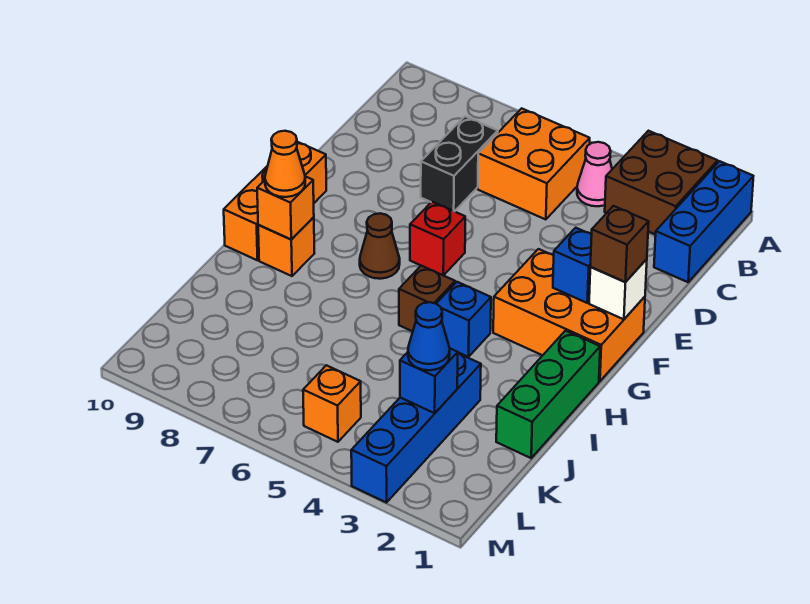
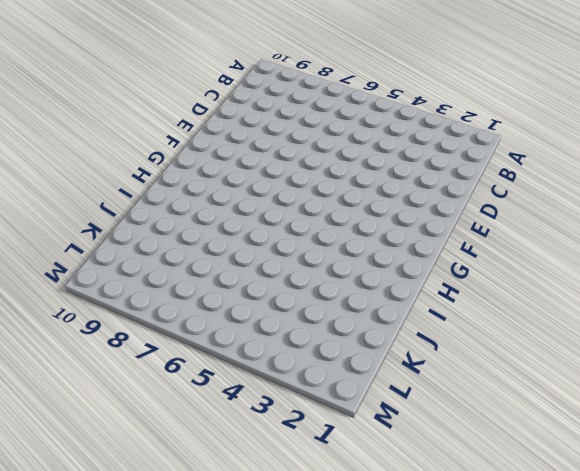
none -> blue brick A1:C1 level 1
none -> brown brick A2:B3 level 1
none -> pink cone B4 level 1

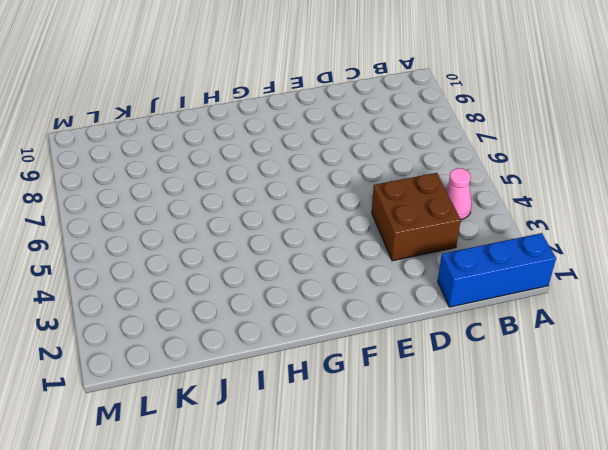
brown brick C3:D4 level 1 -> brown brick A2:B3 level 1
none -> orange brick B5:C6 level 1
none -> black brick C7:D7 level 1
none -> orange brick F1:G3 level 1

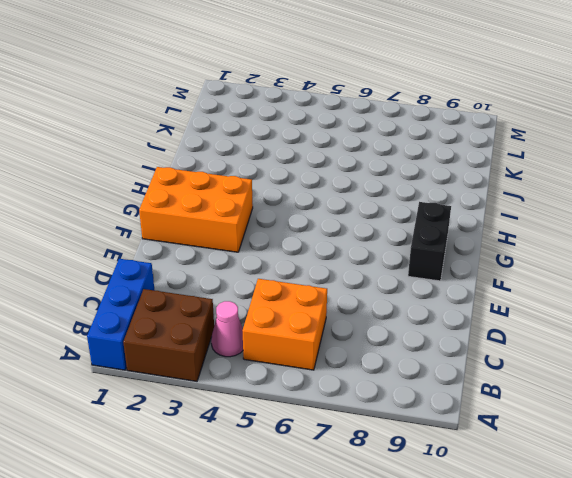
black brick F9:G9 level 1 -> black brick C7:D7 level 1
none -> red brick F6 level 1
none -> orange brick F10:H10 level 1
none -> brown cone G7 level 1

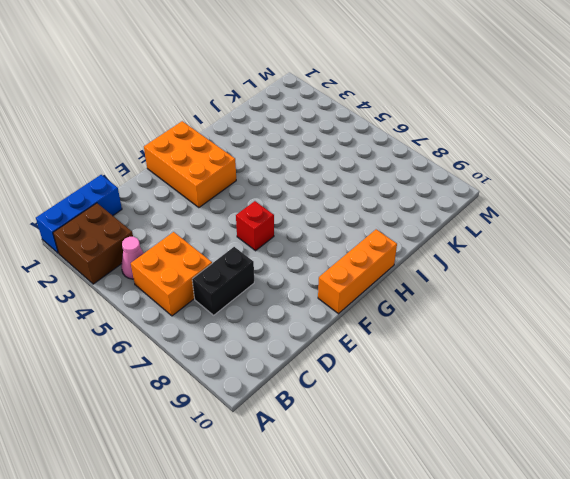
none -> brown cone G7 level 1
none -> green brick H1:J1 level 1
none -> blue brick H4 level 1

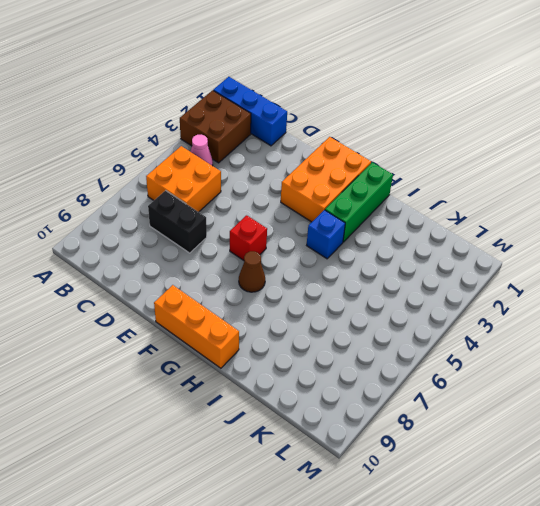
green brick H1:H3 level 1 -> green brick H1:J1 level 1
none -> brown brick H5 level 1
none -> orange brick H9 level 1
none -> blue brick J3:M3 level 1

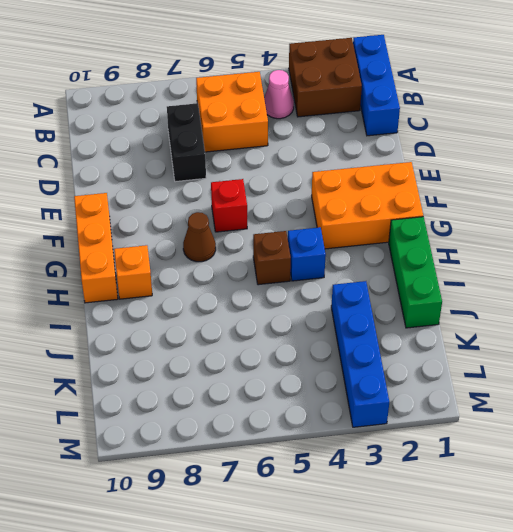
none -> orange brick L5 level 1
none -> white brick F1 level 2
none -> blue brick F2 level 2

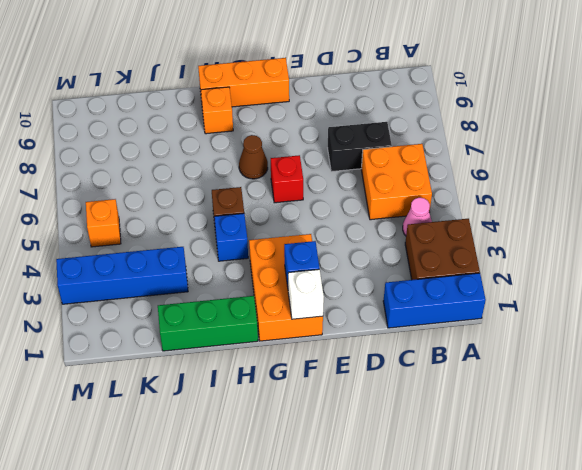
none -> orange brick H9 level 2
none -> blue brick K3 level 2
none -> brown brick F1 level 3

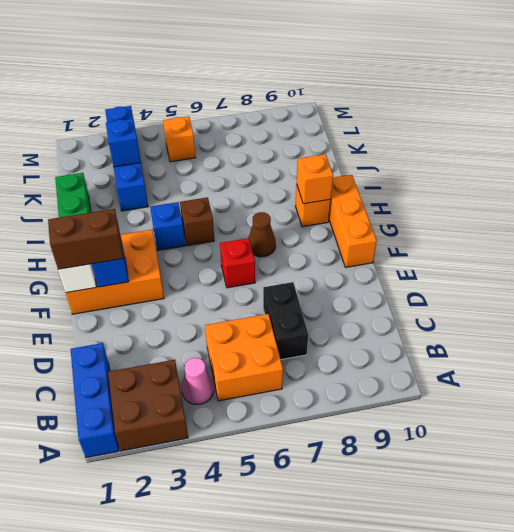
brown brick F1:F2 level 3 -> brown brick F1 level 3
none -> orange cone H9 level 3
none -> blue cone K3 level 3

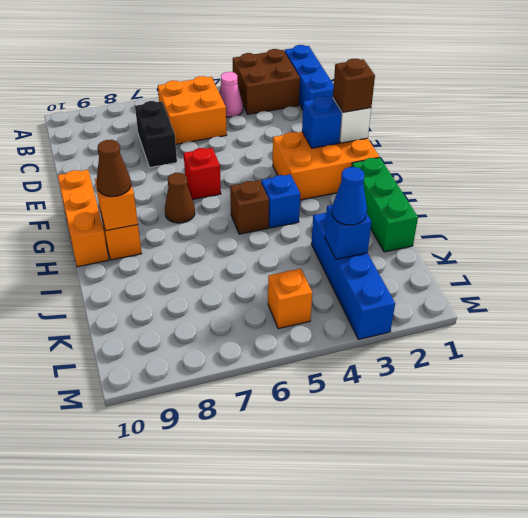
brown cone H9 level 3 -> orange cone H9 level 3

